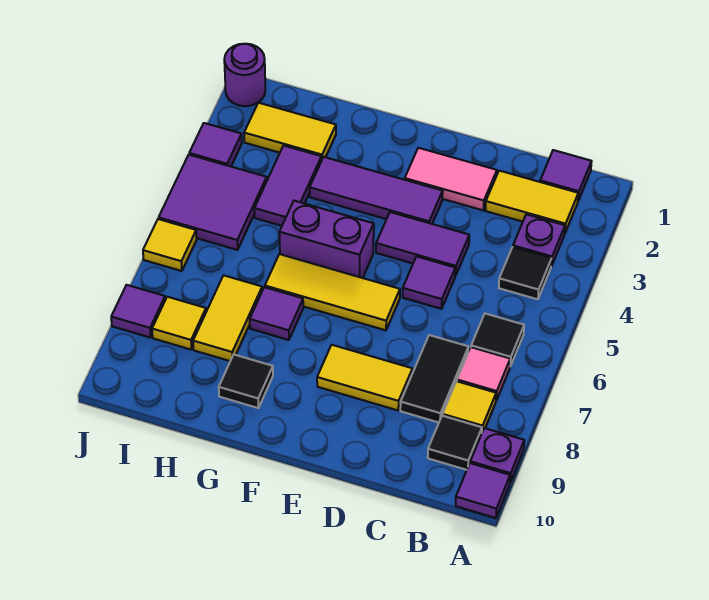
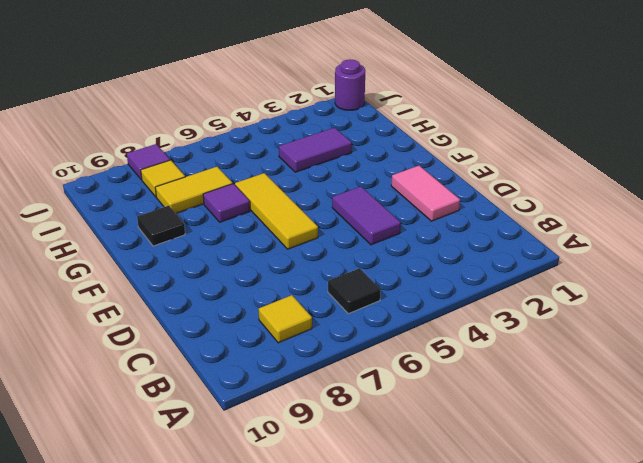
none -> purple plate A9 level 1
none -> purple tile A10 level 1
none -> purple tile B1 level 1

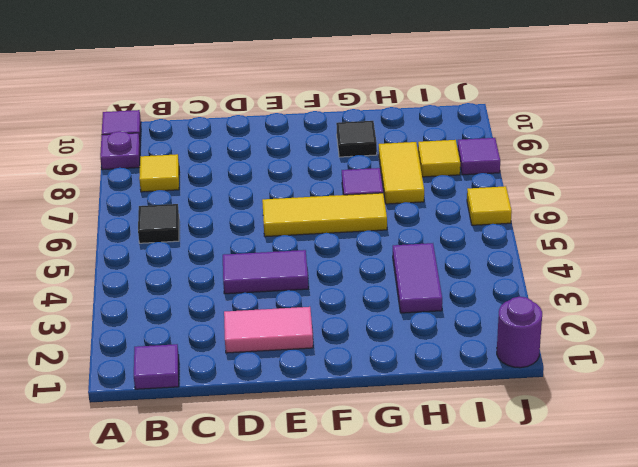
none -> yellow tile B2:C2 level 1
none -> purple plate B3 level 1
none -> black tile B4 level 1

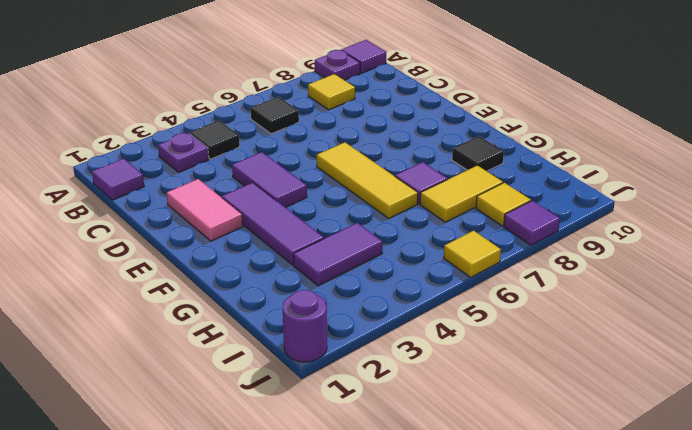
none -> yellow tile B2:C2 level 1
none -> pink tile B7 level 1
none -> black tile B9 level 1

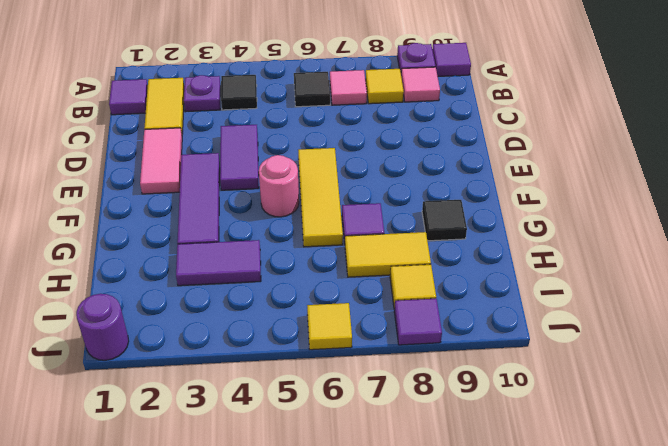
pink tile B9 level 1 -> black tile B9 level 1
pink round brick F5 level 1 -> purple brick F5:G5 level 1
none -> black tile C7:C8 level 1
none -> purple tile D5 level 1
none -> yellow tile D8:E8 level 1

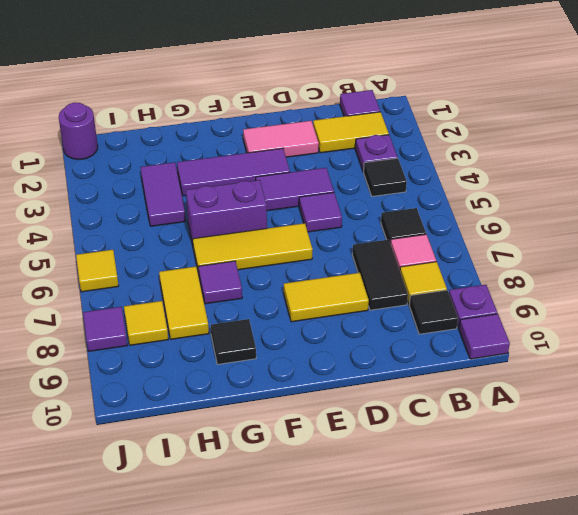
none -> yellow tile H2:I2 level 1
none -> purple tile I4:J5 level 1
none -> purple tile J3 level 1

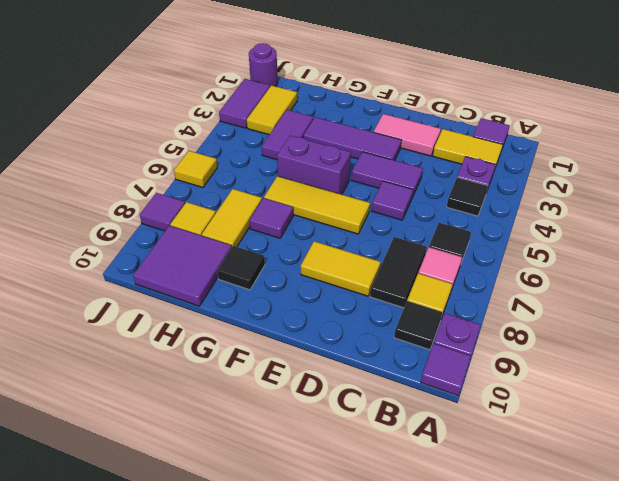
purple tile H9:I10 level 1 -> purple tile I4:J5 level 1
yellow tile I2:I3 level 1 -> yellow tile H2:I2 level 1
purple tile J2:J3 level 1 -> purple tile J3 level 1

